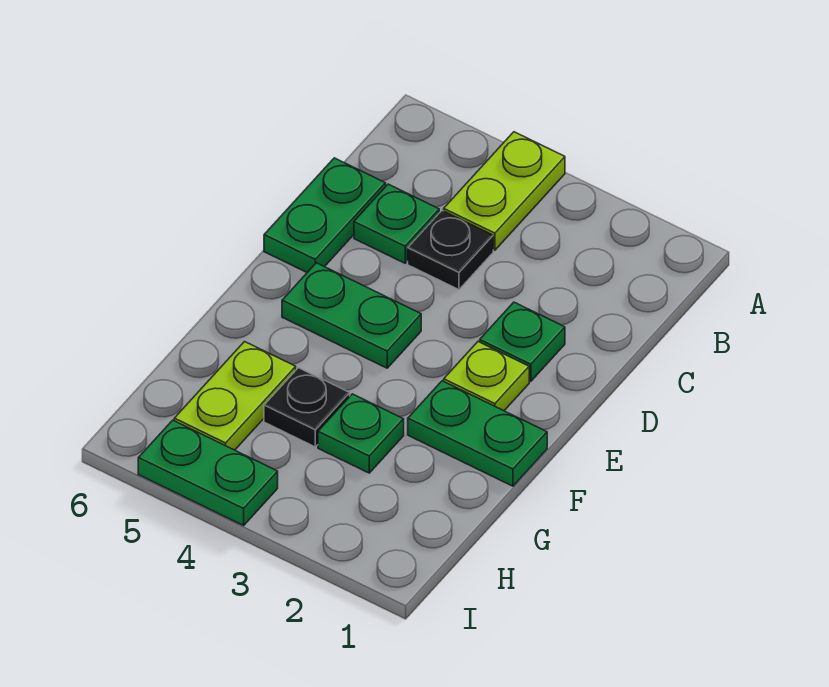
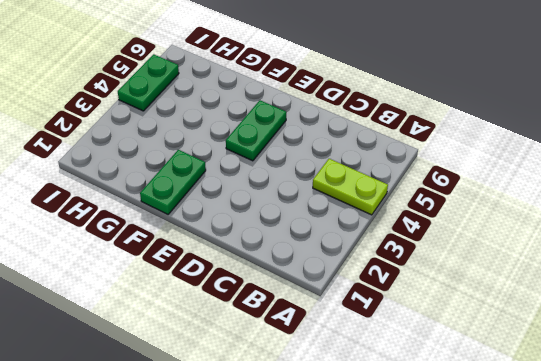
none -> black plate C4 level 1
none -> green plate C5 level 1
none -> green plate C6:D6 level 1

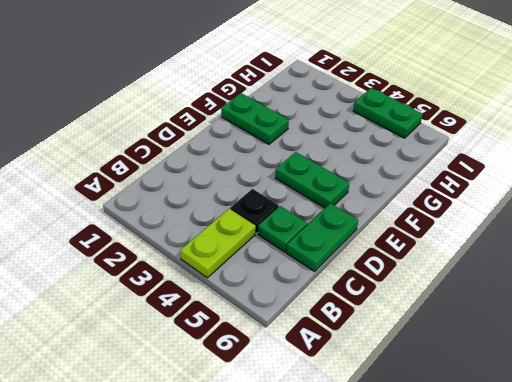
none -> green plate D2 level 1
none -> lime plate E2 level 1
none -> green plate G3 level 1

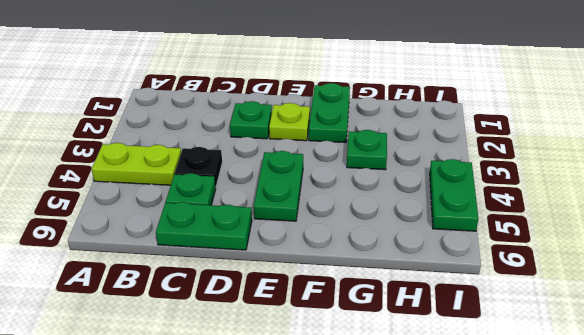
none -> black plate G4 level 1
none -> lime plate G5:H5 level 1

